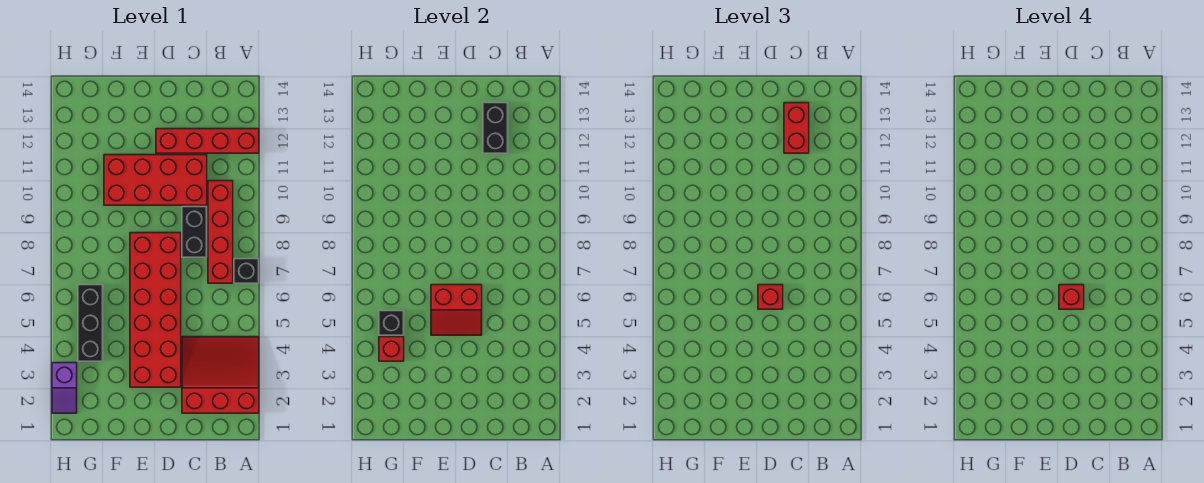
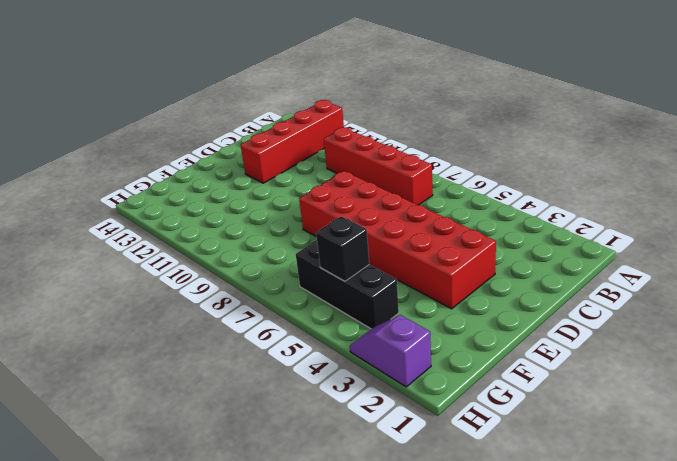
purple slope H2:H3 level 1 top 2 -> purple slope H2:H3 level 1 top 3
none -> red slope A2:C4 level 1 top 2
none -> black brick A7 level 1
none -> black brick C8:C9 level 1

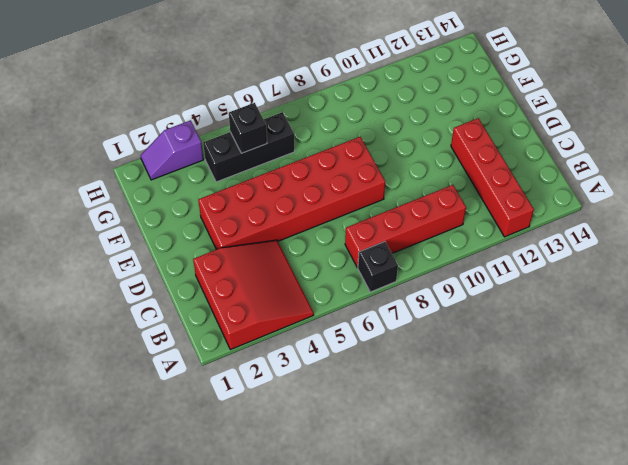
none -> black brick C8:C9 level 1
none -> red brick C10:F11 level 1
none -> black brick C12:C13 level 2

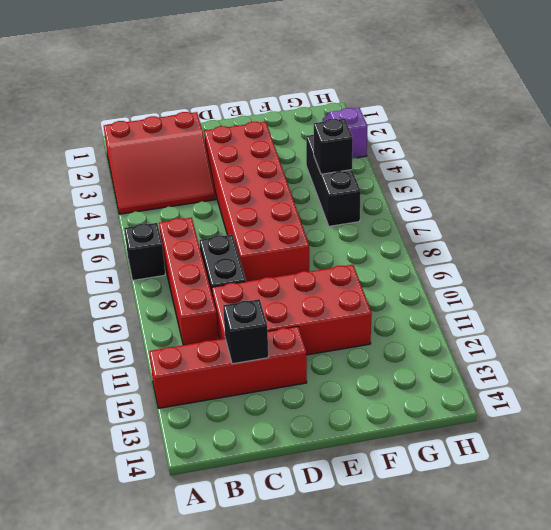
black brick C12 level 2 -> black brick C12:C13 level 2
none -> red slope D5:E6 level 2 top 6
none -> red brick G4 level 2
none -> red brick C12:C13 level 3

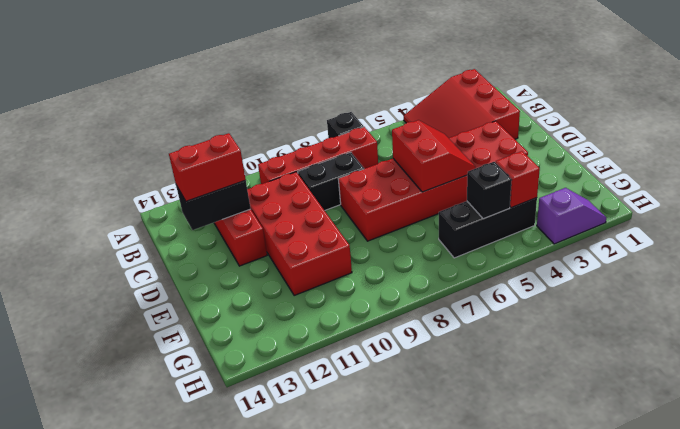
none -> red brick D6 level 3
none -> red brick D6 level 4

